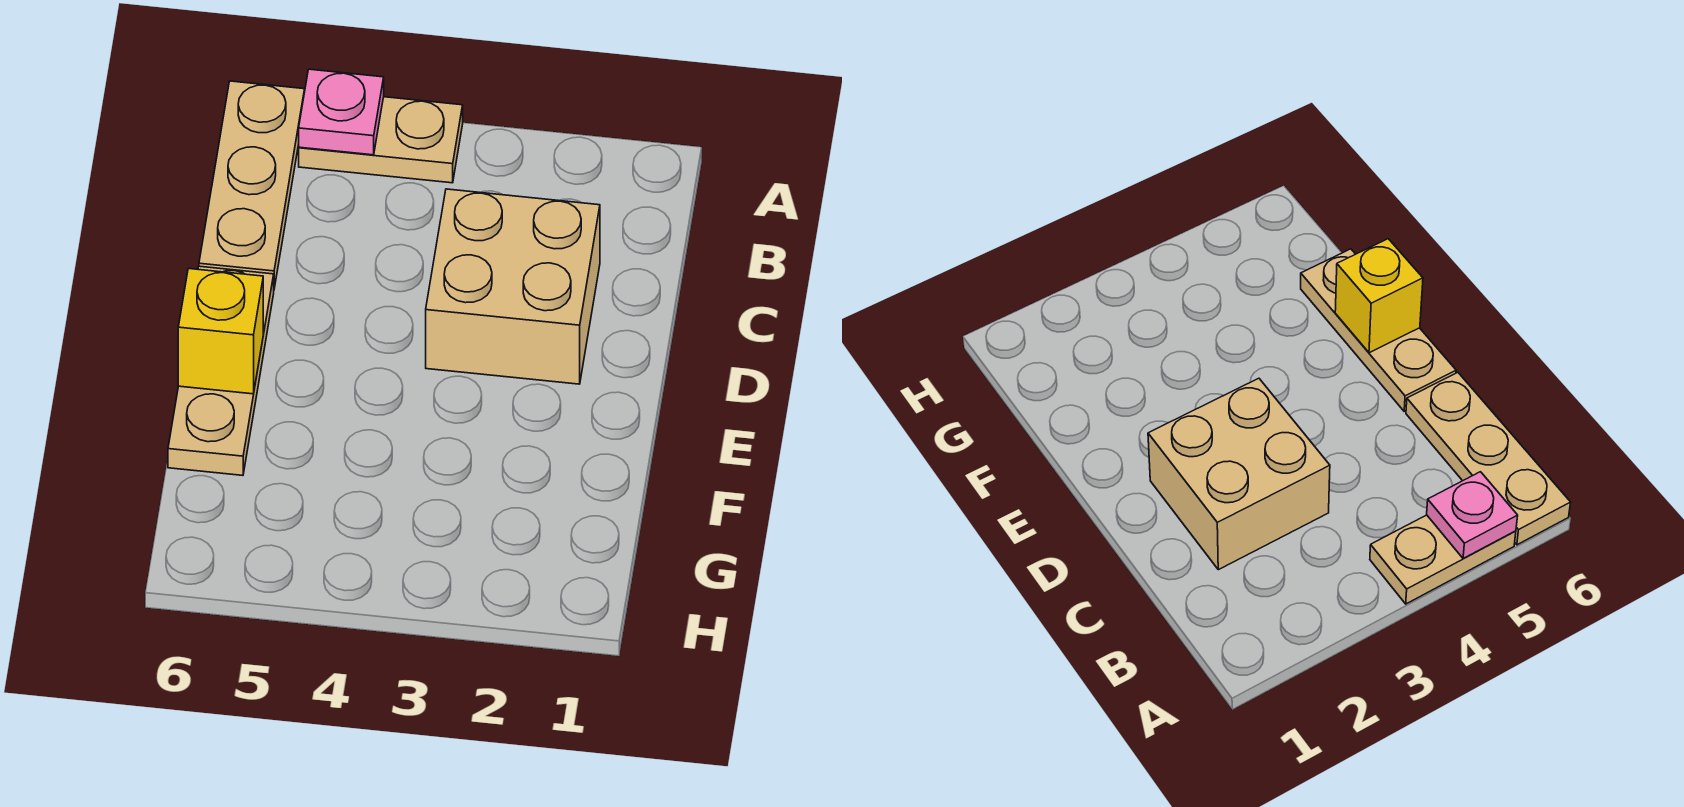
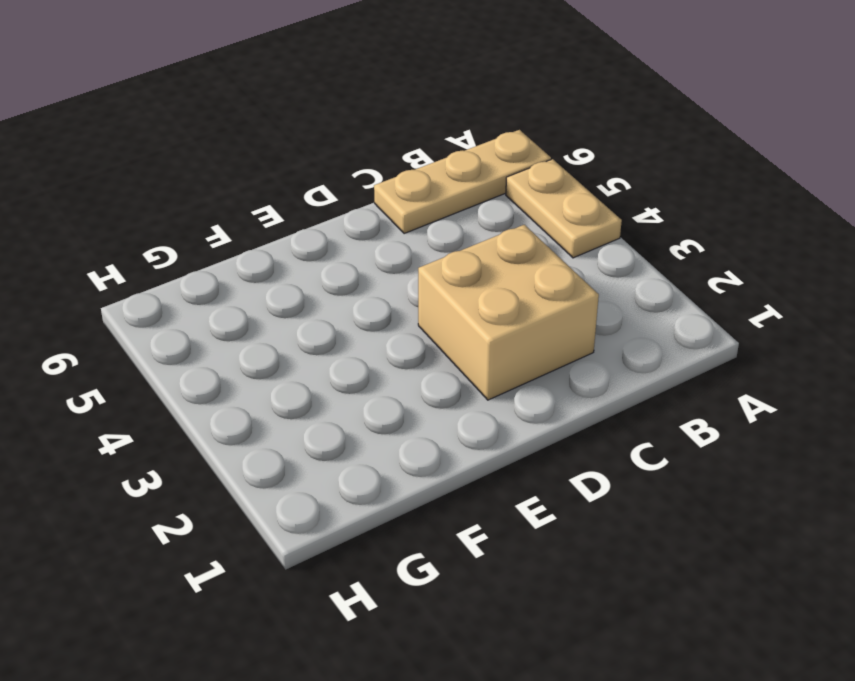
none -> tan plate D6:F6 level 1
none -> pink plate A5 level 2

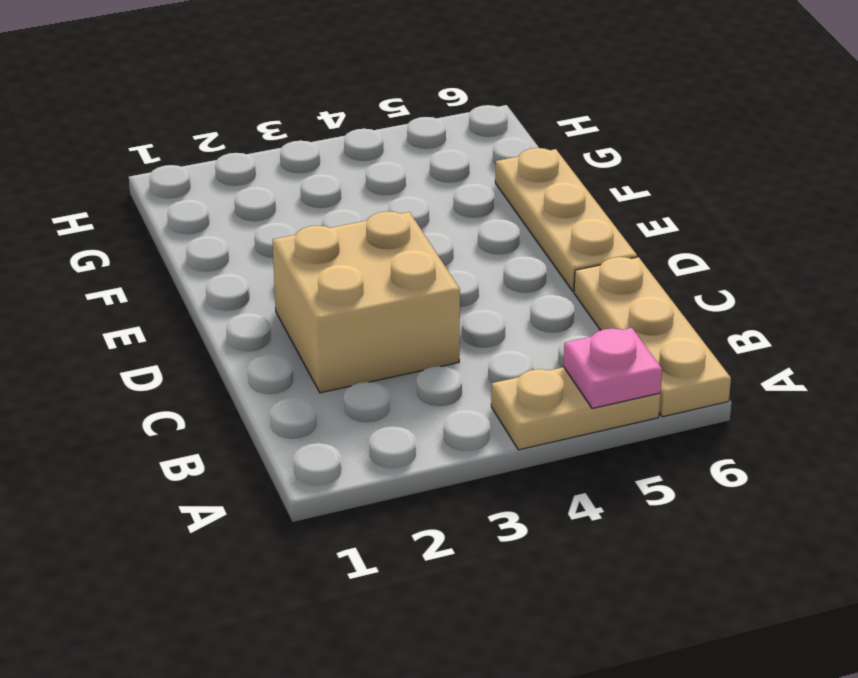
none -> yellow brick E6 level 2

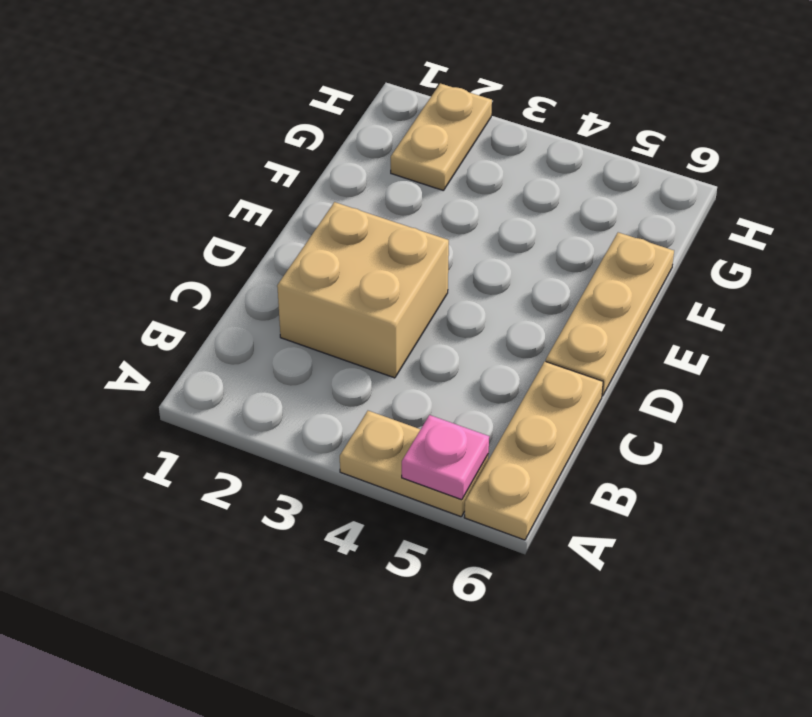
tan plate G2:H2 level 1 -> none
none -> yellow brick E6 level 2

